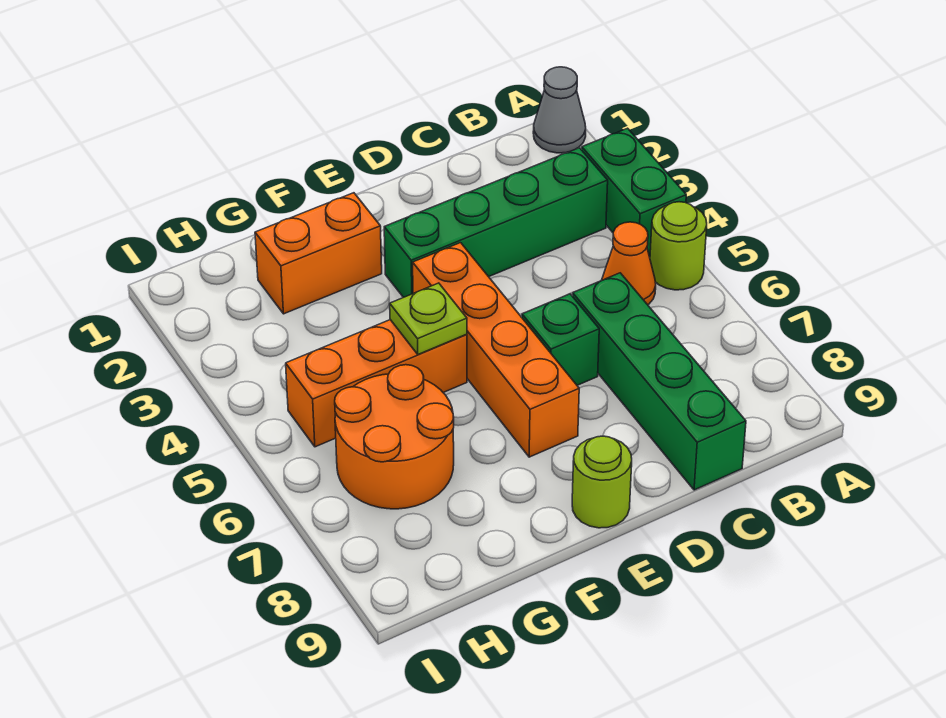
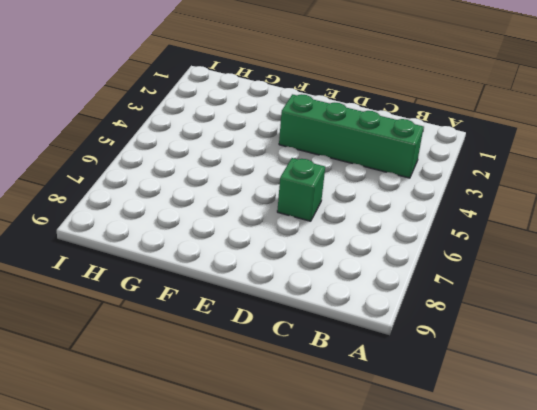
none -> grey cone A1 level 1
none -> green brick A3:A4 level 1
none -> lime round brick A5 level 1

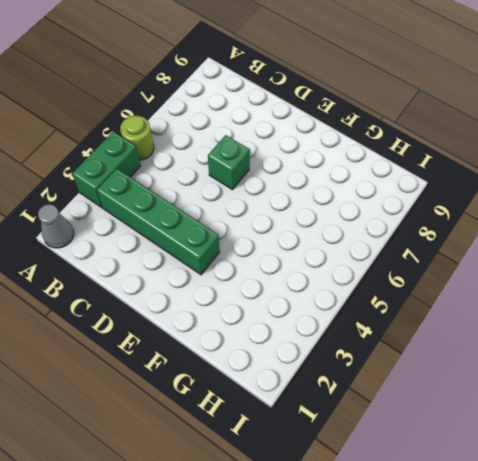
none -> orange cone B5 level 1
none -> green brick C6:C9 level 1
none -> orange brick E4:E7 level 1

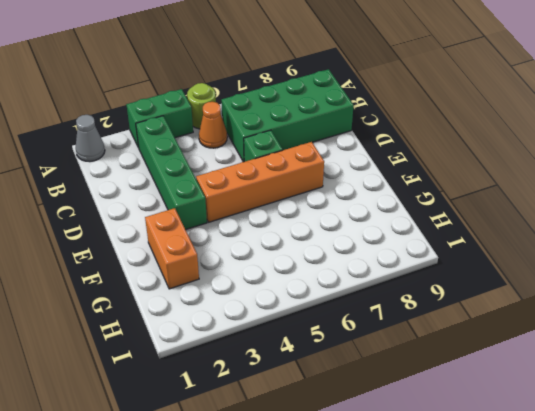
green brick B6:C9 level 1 -> green brick C6:C9 level 1
none -> lime round brick E9 level 1
none -> orange brick F5:H5 level 1
none -> orange round brick G6:H7 level 1

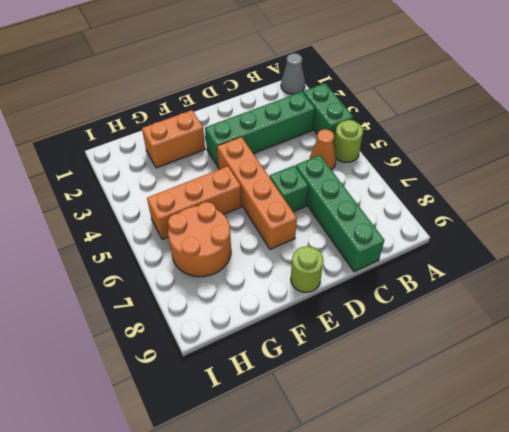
none -> lime plate F5 level 2

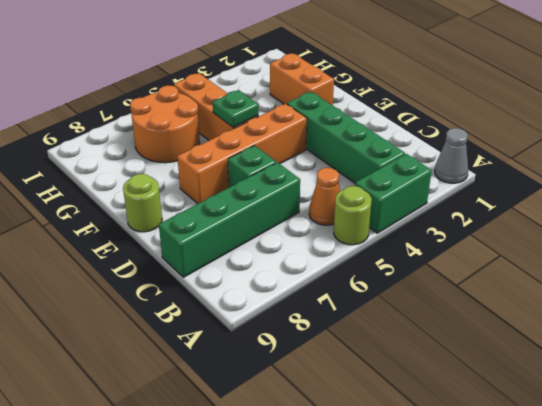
green plate F5 level 2 -> lime plate F5 level 2

